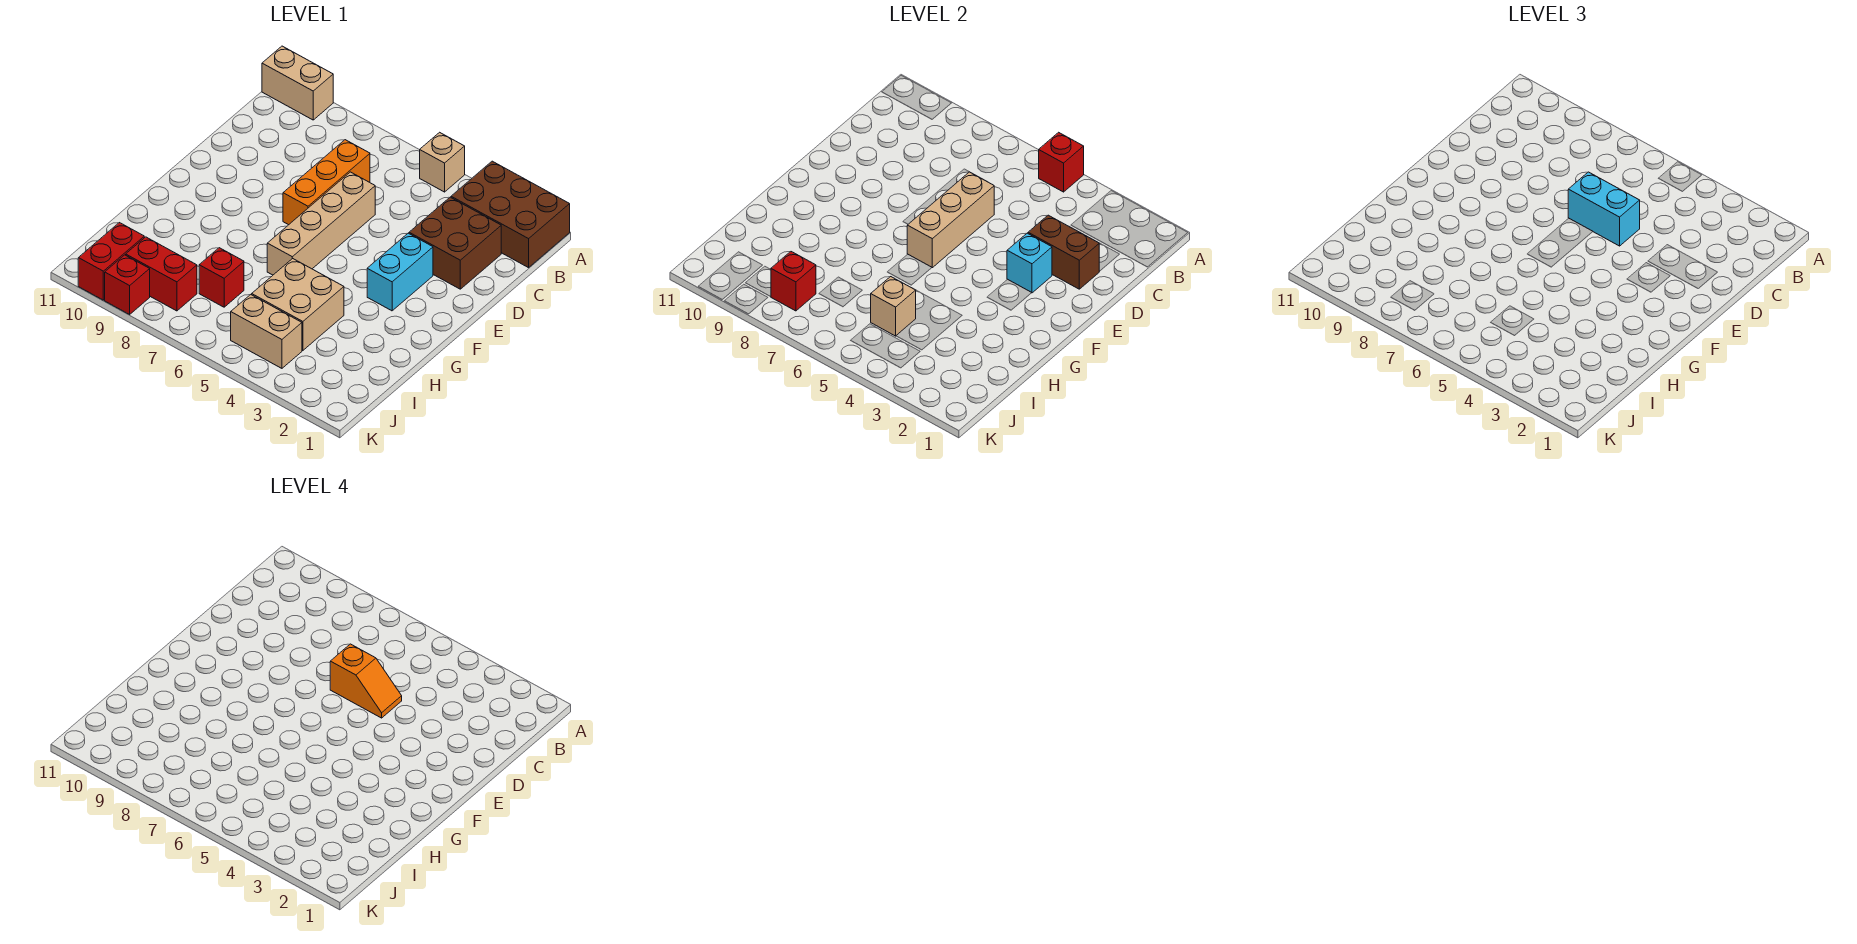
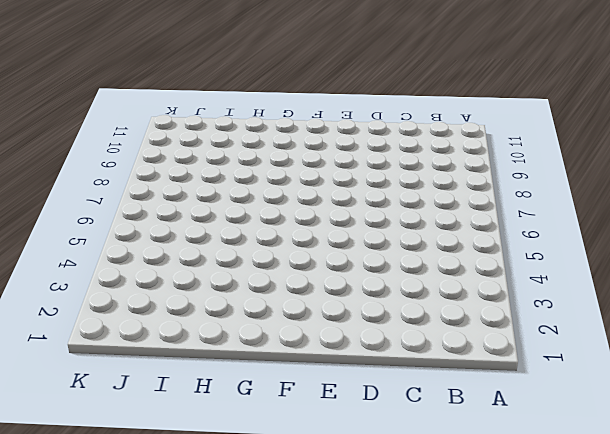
none -> brown brick A1:B3 level 1
none -> tan brick A5 level 1
none -> tan brick A10:A11 level 1

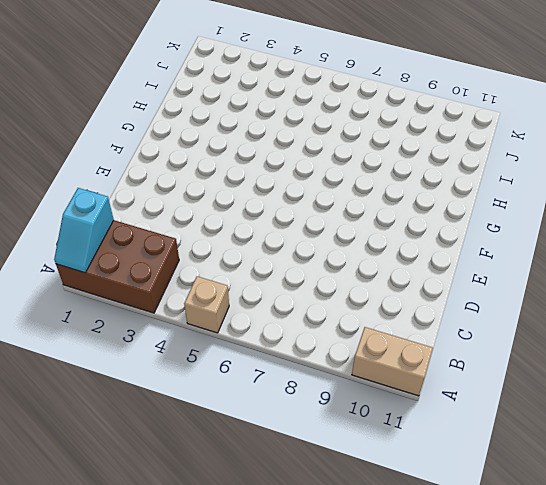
cyan slope A1:B1 level 2 top B -> none
none -> brown brick C2:D3 level 1
none -> orange brick C7:E7 level 1
none -> tan brick D6:G6 level 1

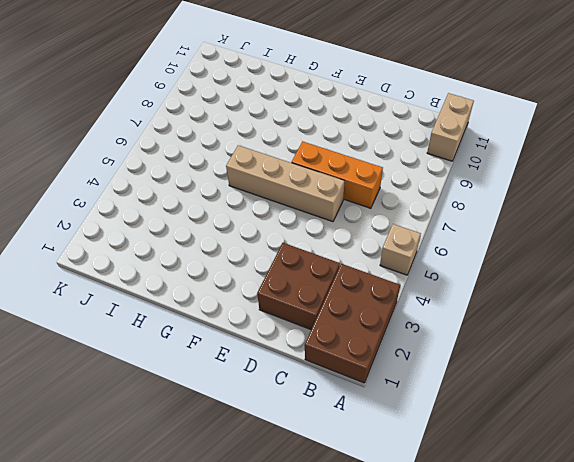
none -> cyan brick E3:F3 level 1
none -> tan brick H4:I5 level 1
none -> red brick I7 level 1

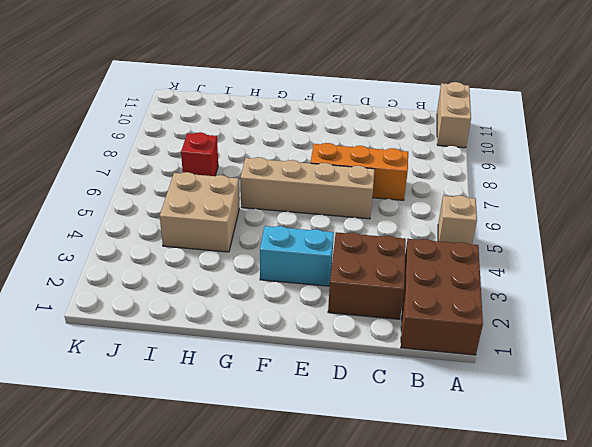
none -> tan brick J4:J5 level 1
none -> red brick J8:J9 level 1
none -> red brick J10:K10 level 1

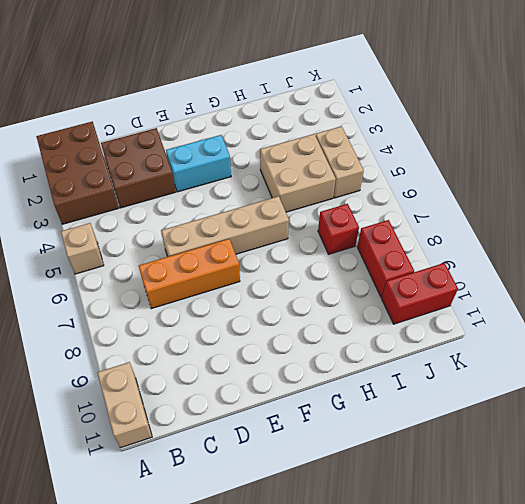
none -> red brick K9 level 1
none -> red brick A5 level 2
none -> brown brick D2:D3 level 2

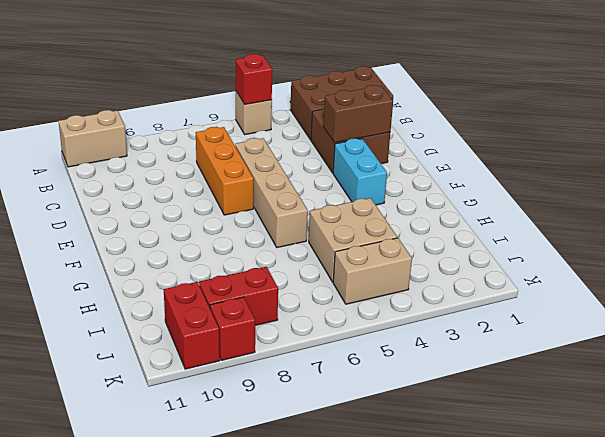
none -> red brick I7 level 1
none -> tan brick D6:F6 level 2
none -> cyan brick E3 level 2

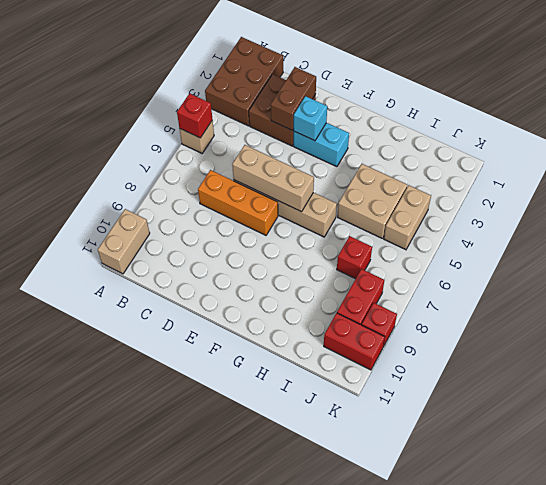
none -> tan brick I5 level 2
none -> red brick J8 level 2
none -> cyan brick D5:D6 level 3

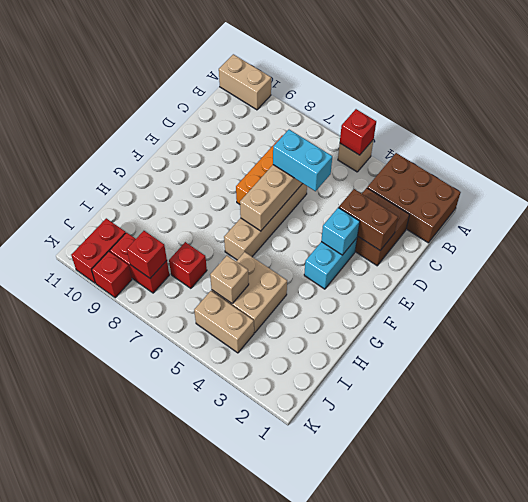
none -> orange slope D5:D6 level 4 top 6

